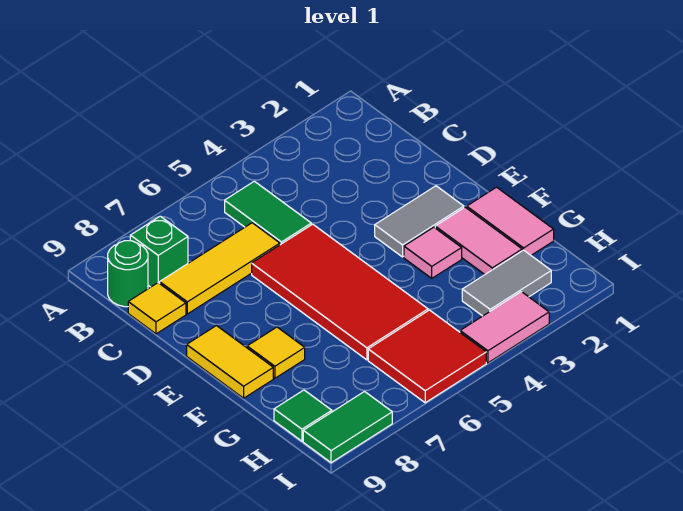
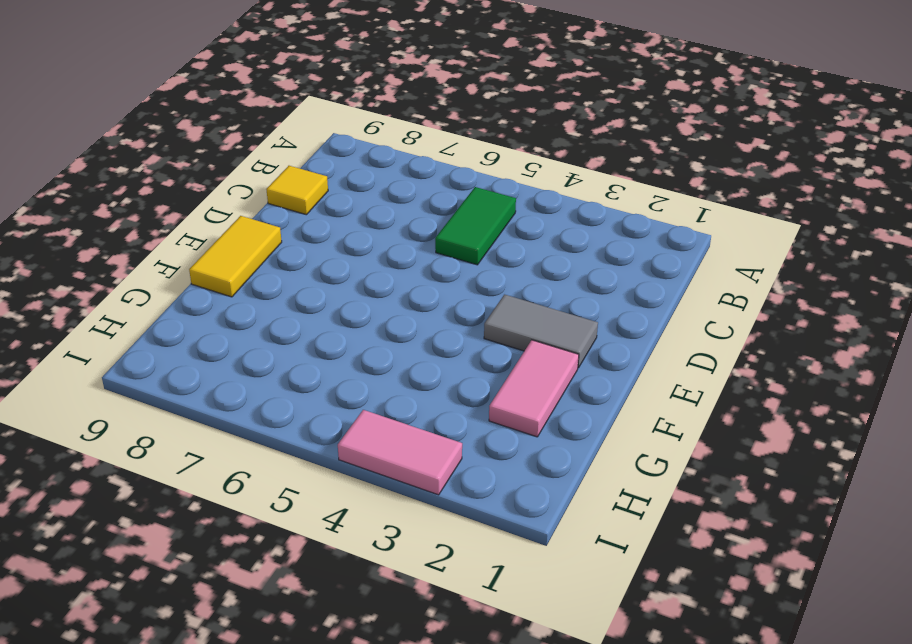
none -> green brick B8 level 1
none -> green round brick B9 level 1
none -> yellow tile C6:C8 level 1

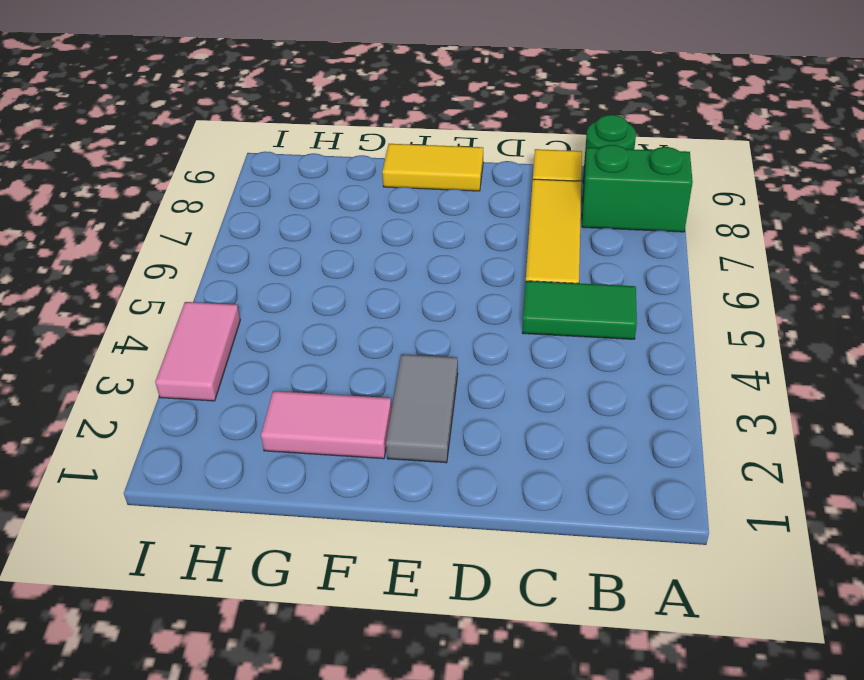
green brick A8:B8 level 1 -> green brick B8 level 1
none -> red tile D5:G6 level 1
none -> pink tile F1:G1 level 1
none -> pink tile F3 level 1

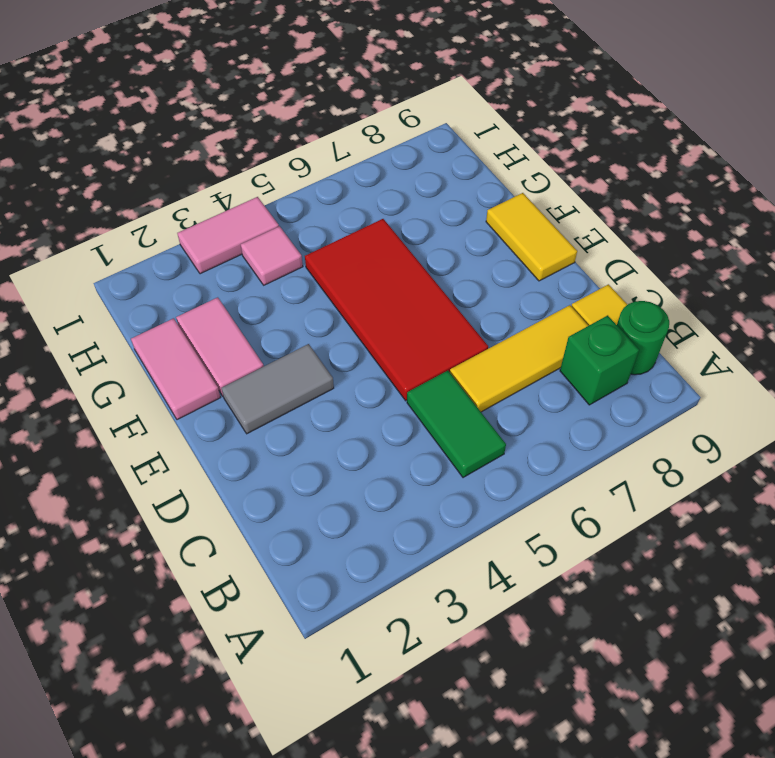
pink tile H4 level 1 -> pink tile F3 level 1
none -> yellow tile F8 level 1
none -> grey tile H2:H3 level 1
none -> red tile H5:I6 level 1

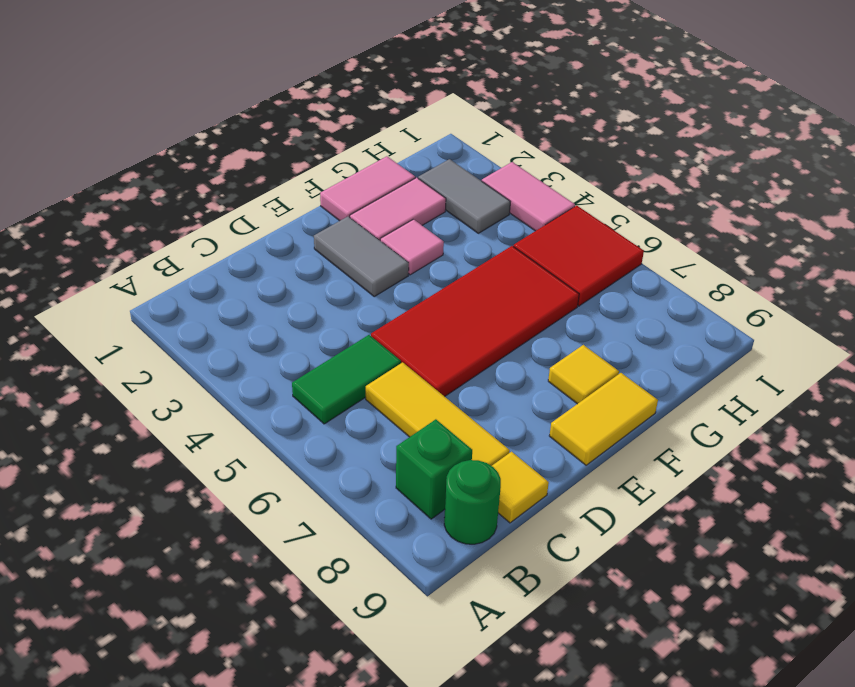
none -> green tile H9 level 1
none -> green tile I8:I9 level 1

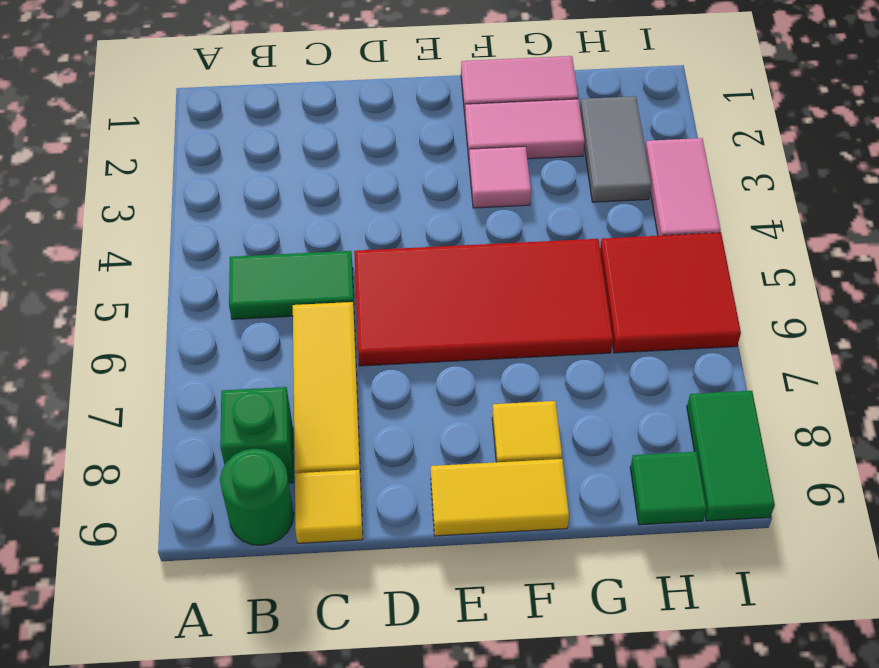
none -> grey tile E2:E3 level 1

